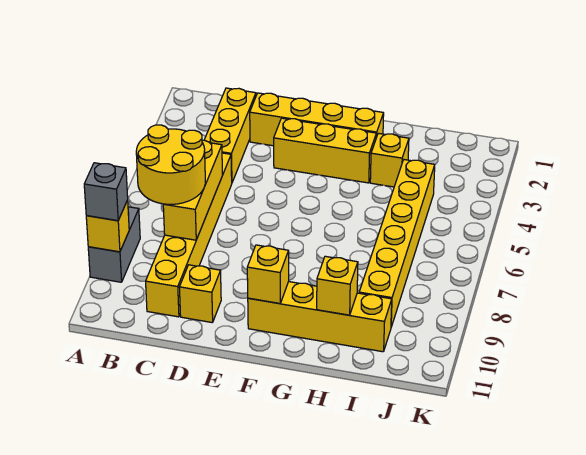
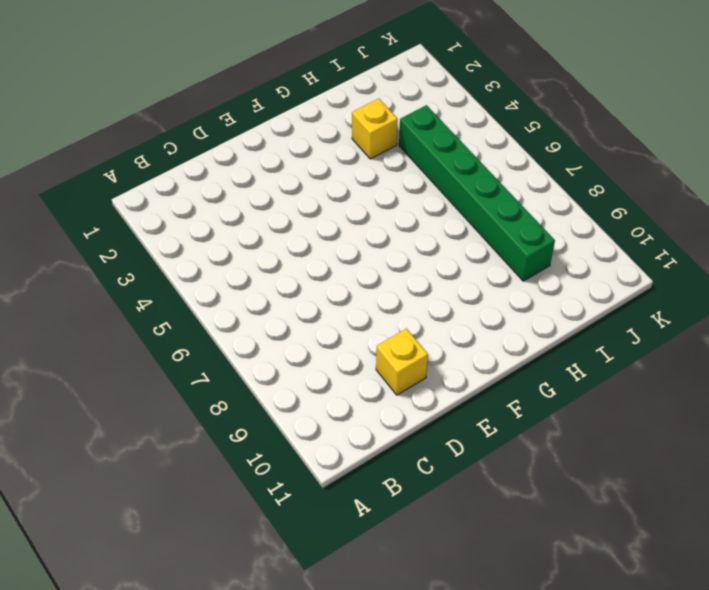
green brick I4:I9 level 1 -> yellow brick I4:I9 level 1
none -> grey brick A8:A9 level 1
none -> yellow brick C2:C4 level 1
none -> yellow brick C5:C10 level 1

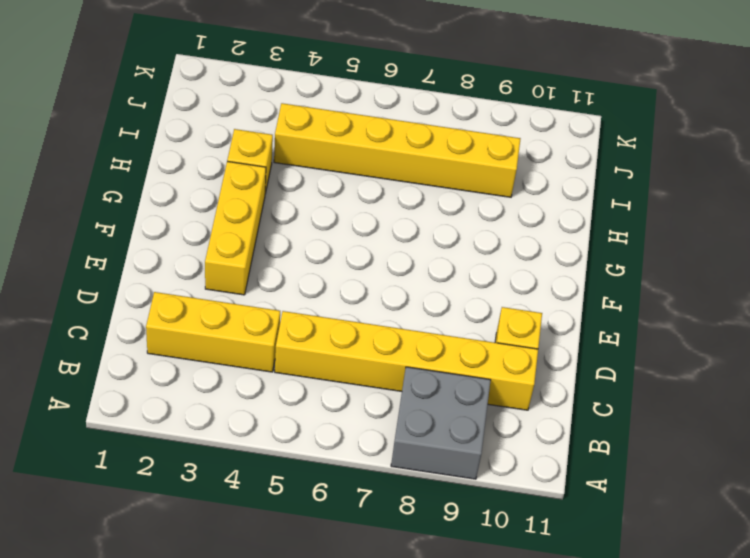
grey brick A8:B9 level 1 -> grey brick A8:A9 level 1
none -> yellow brick D2:G2 level 1
none -> yellow brick F10:I10 level 1
none -> yellow brick A9 level 2

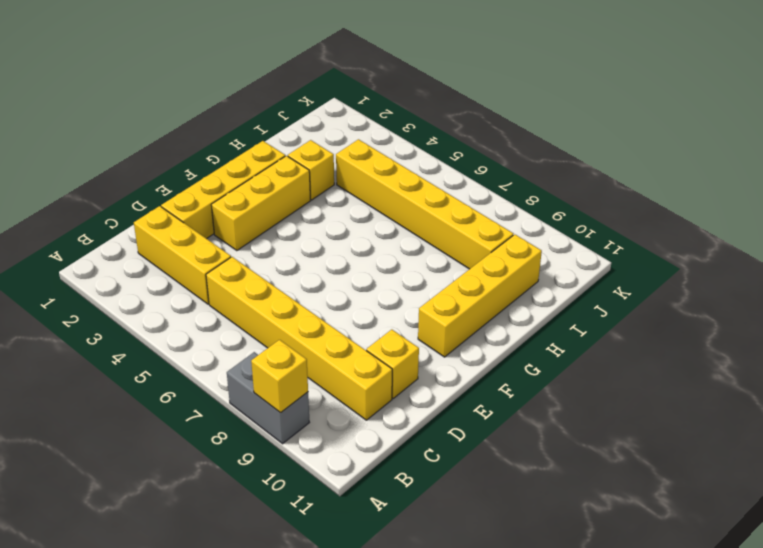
none -> yellow brick C6:C8 level 2
none -> yellow brick F10 level 2
none -> yellow brick H10 level 2

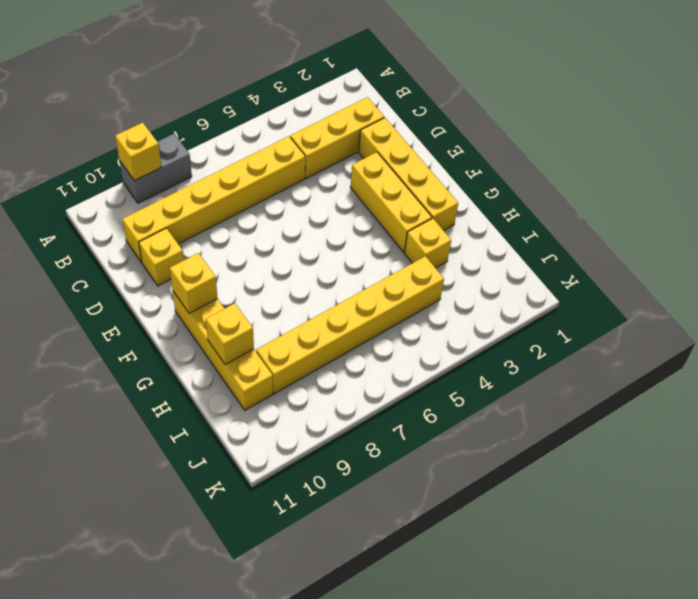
none -> yellow brick C6:C8 level 2
none -> grey brick A9 level 3
none -> yellow round brick B7:C8 level 3

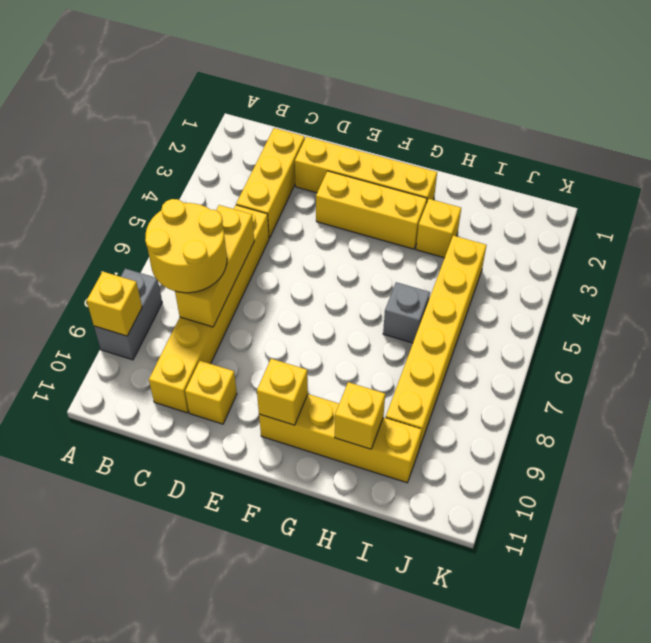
grey brick H6 level 1 -> grey brick A9 level 3

